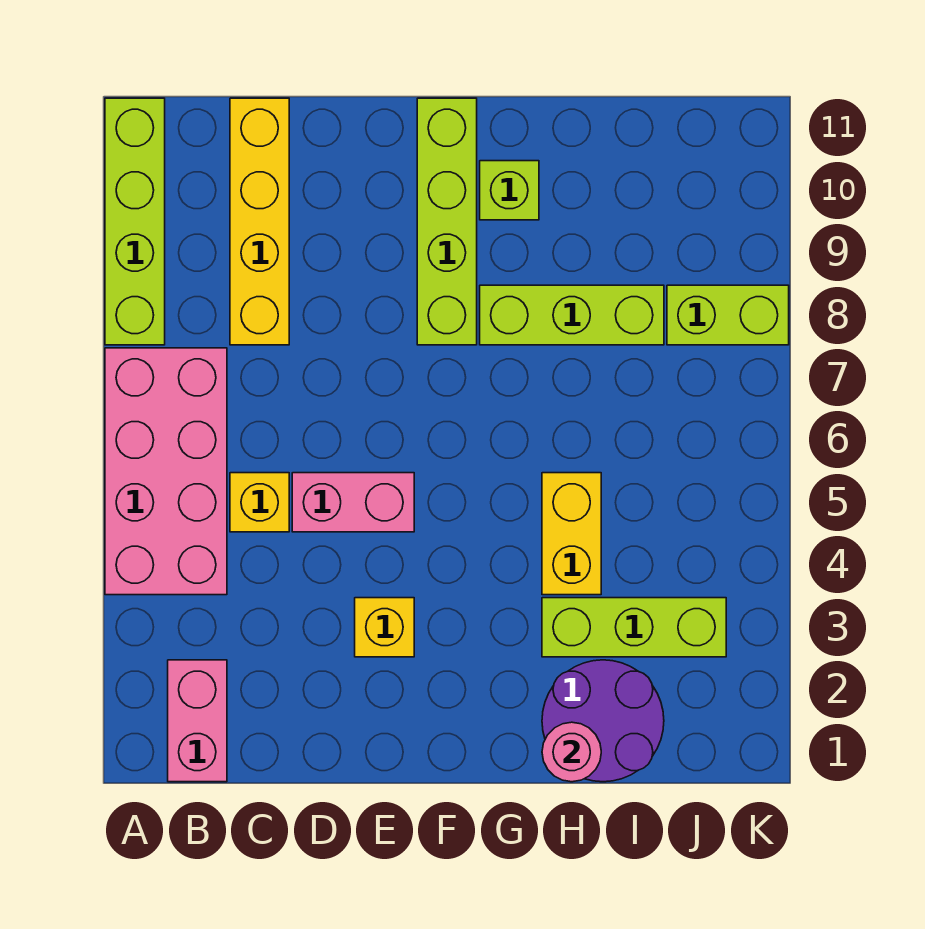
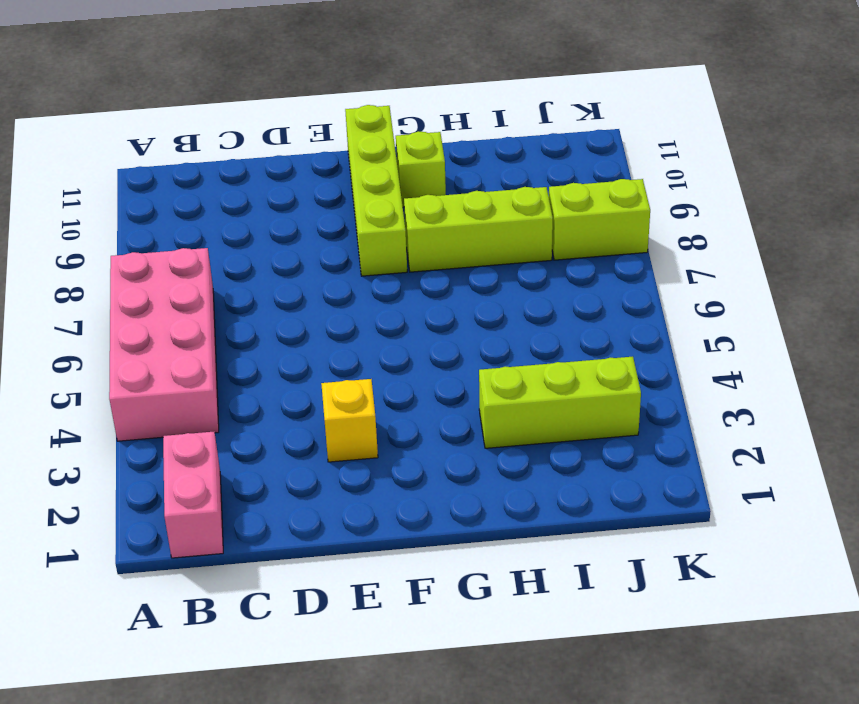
none -> lime brick A8:A11 level 1
none -> yellow brick C5 level 1
none -> yellow brick C8:C11 level 1

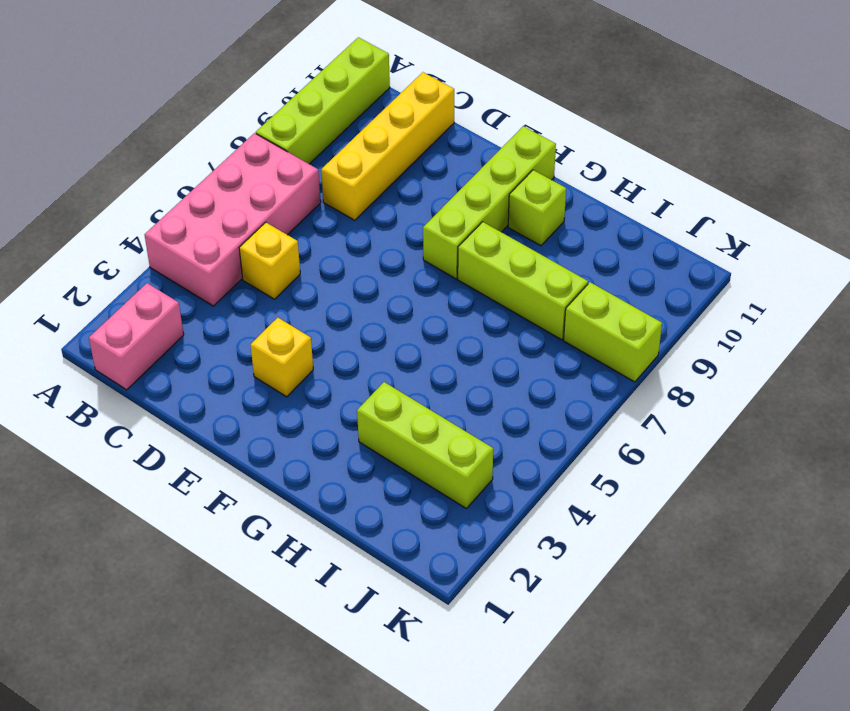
none -> pink brick D5:E5 level 1
none -> purple round brick H1:I2 level 1
none -> yellow brick H4:H5 level 1

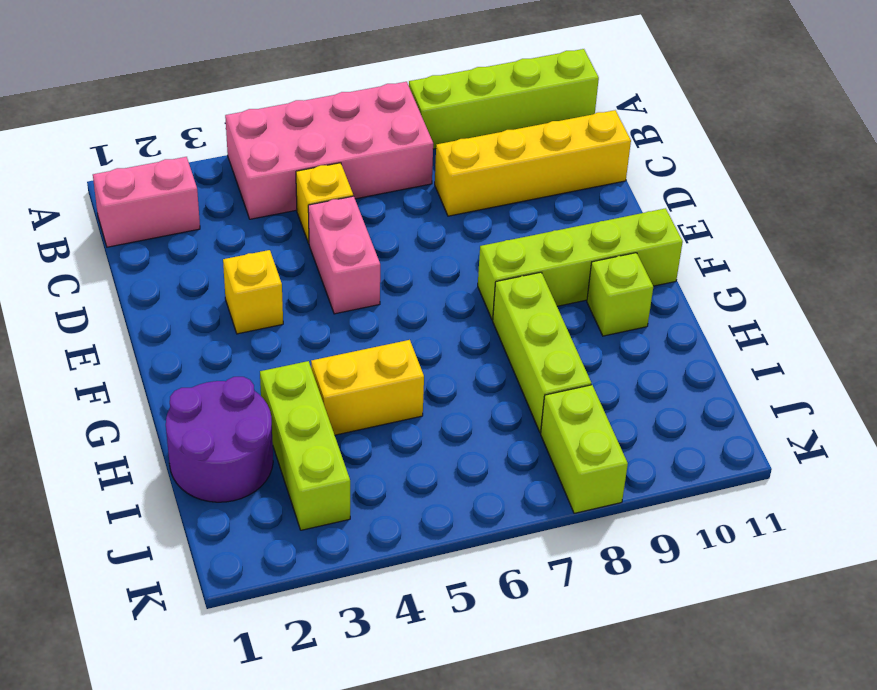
none -> pink round brick H1 level 2

